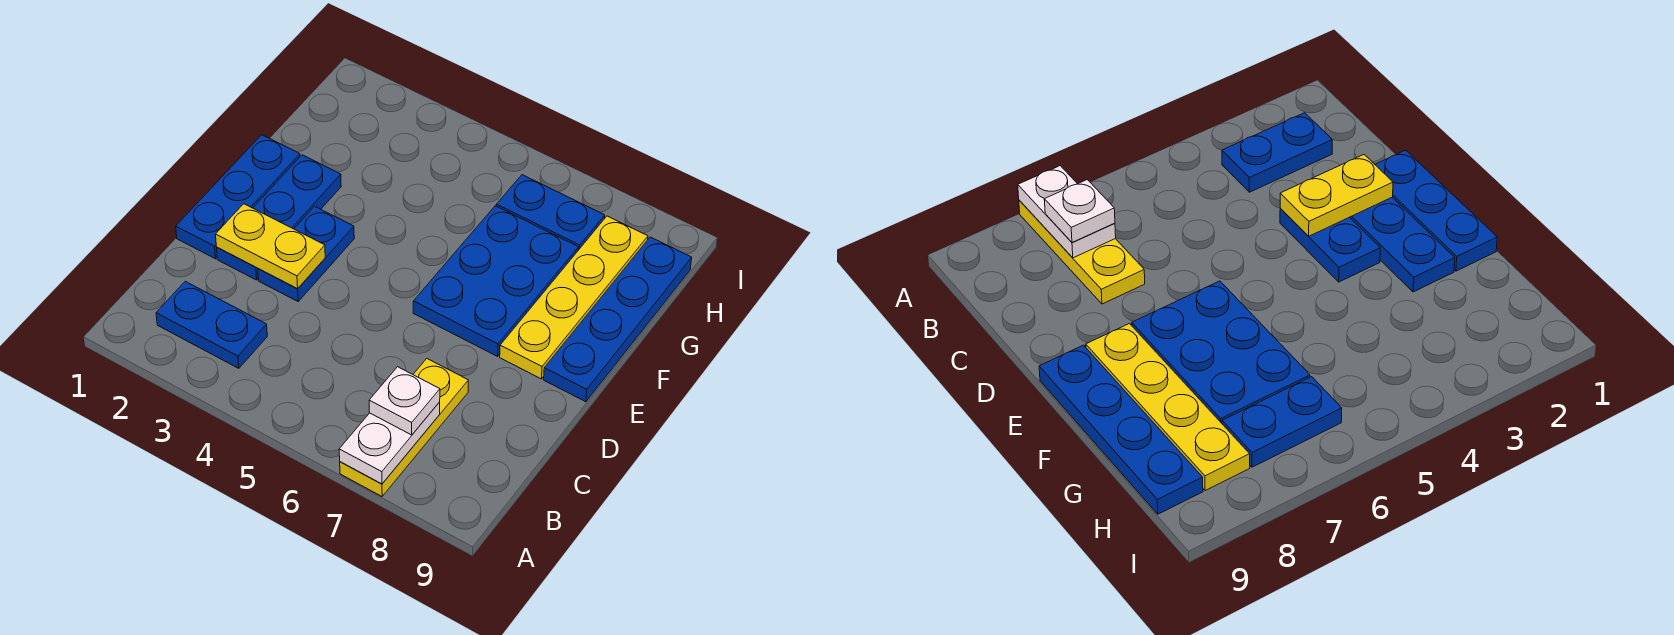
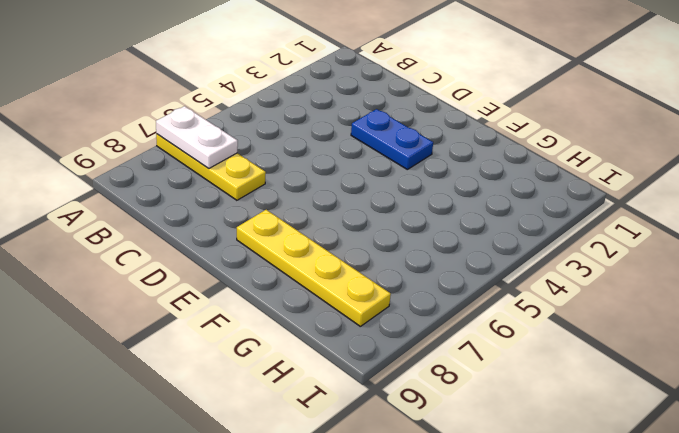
none -> blue plate B2:B3 level 1
none -> blue plate D1:F1 level 1
none -> blue plate D2:F2 level 1

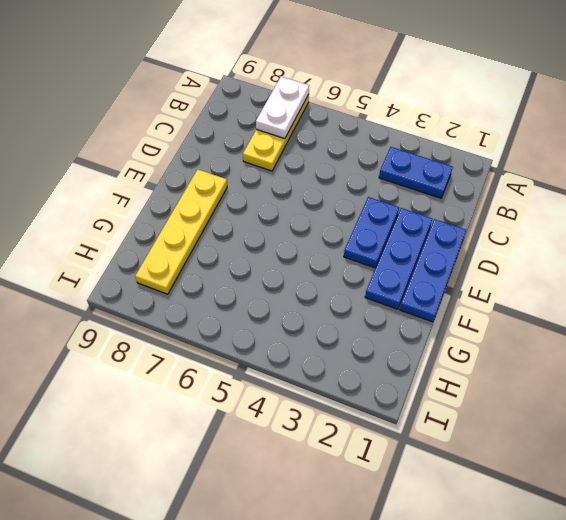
none -> blue plate E6:G7 level 1
none -> blue plate E9:H9 level 1
none -> blue plate H6:H7 level 1

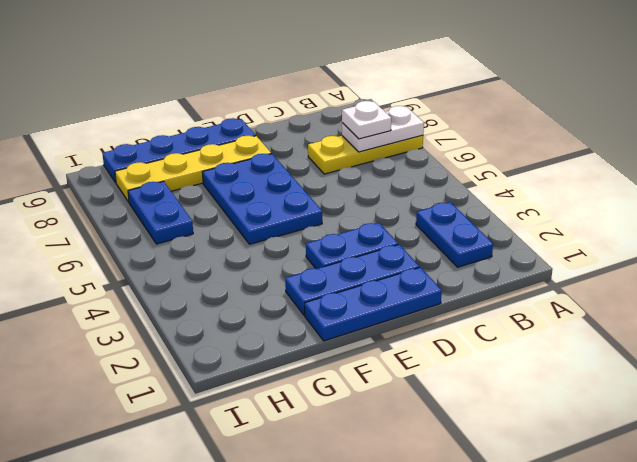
blue plate E5:F7 level 1 -> blue plate E6:G7 level 1
none -> yellow plate D2:D3 level 2

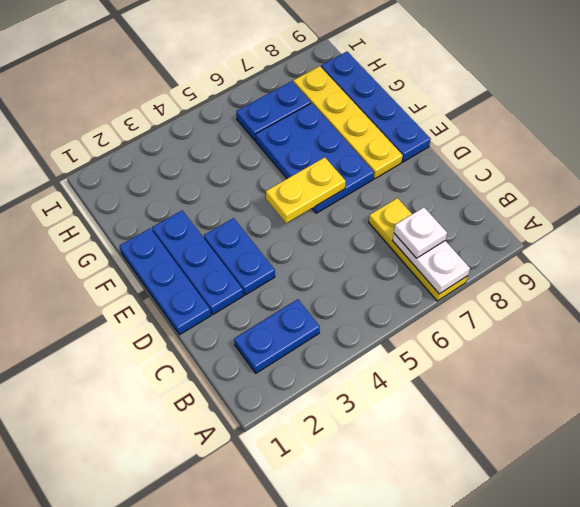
yellow plate E5:E6 level 2 -> yellow plate D2:D3 level 2

